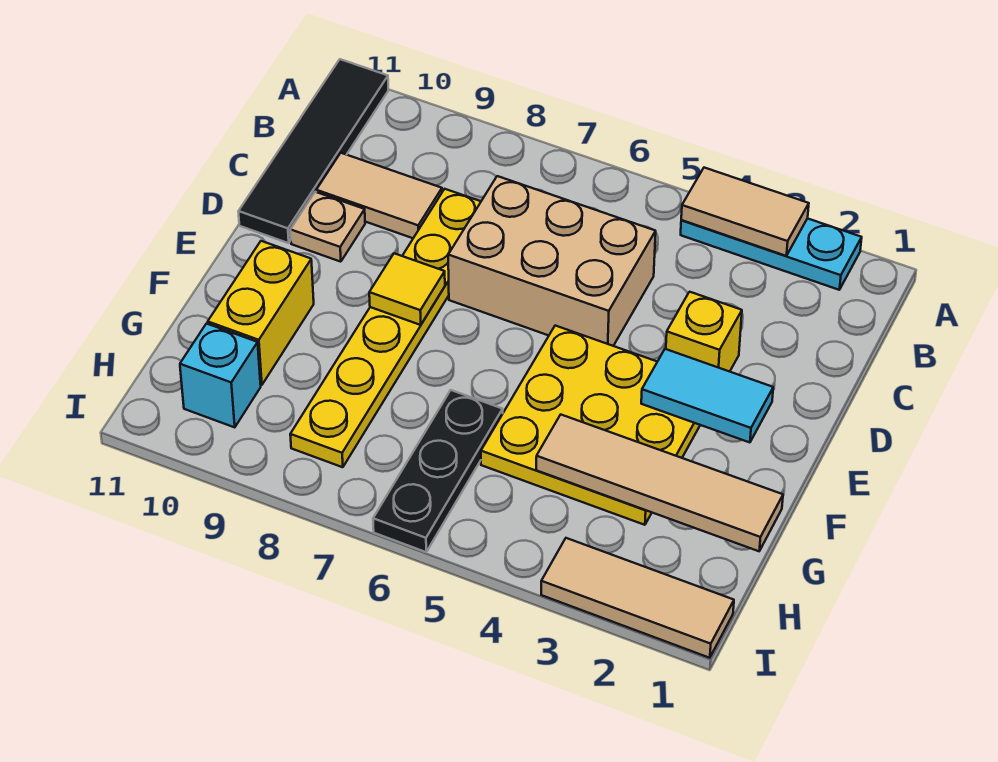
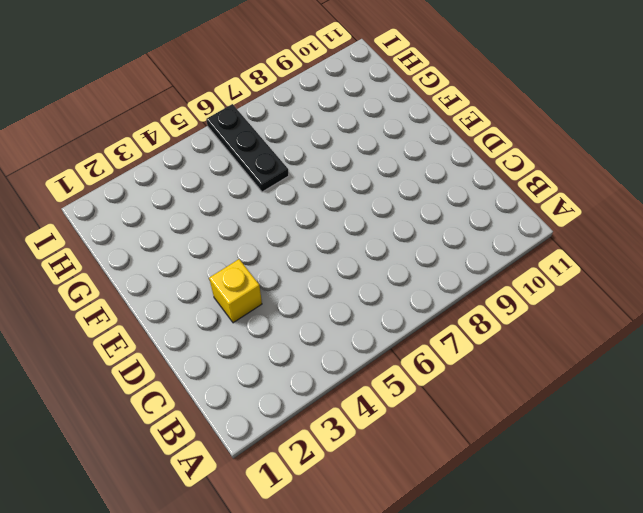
none -> cyan plate A2:A4 level 1
none -> black tile A11:D11 level 1
none -> tan brick C5:D7 level 1

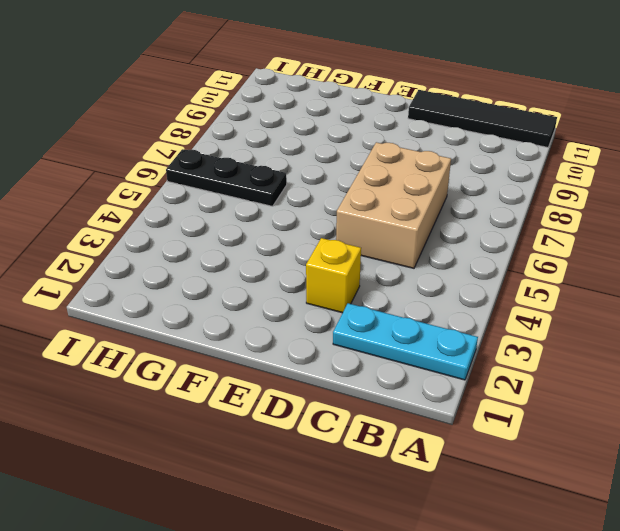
cyan plate A2:C2 level 1 -> cyan plate A2:A4 level 1
none -> yellow plate C8:H8 level 1
none -> tan tile C9:C10 level 1
none -> tan plate D10 level 1

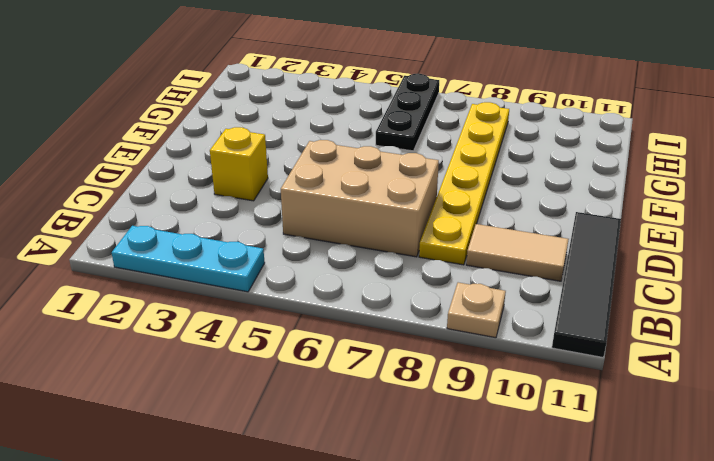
tan plate A9 level 1 -> tan plate D10 level 1
none -> yellow plate E3:G5 level 1
none -> yellow brick F10:G10 level 1
none -> cyan brick H10 level 1

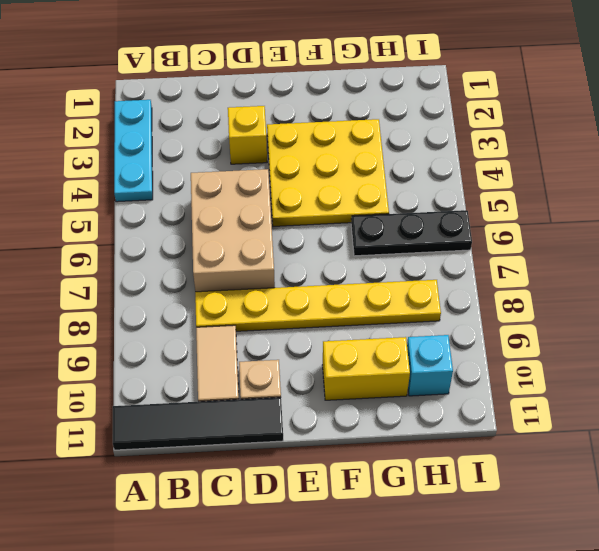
none -> tan tile I1:I3 level 1
none -> tan tile A3:A4 level 2
none -> cyan tile E2:E3 level 2

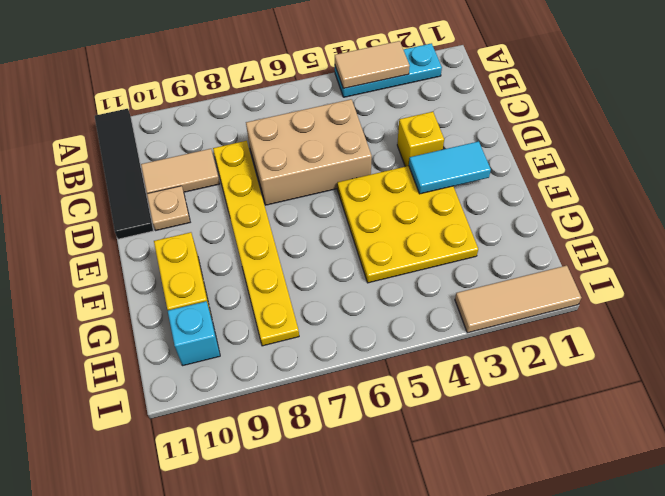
none -> black plate G6:I6 level 1
none -> yellow tile E8 level 2
none -> tan tile G1:G4 level 2

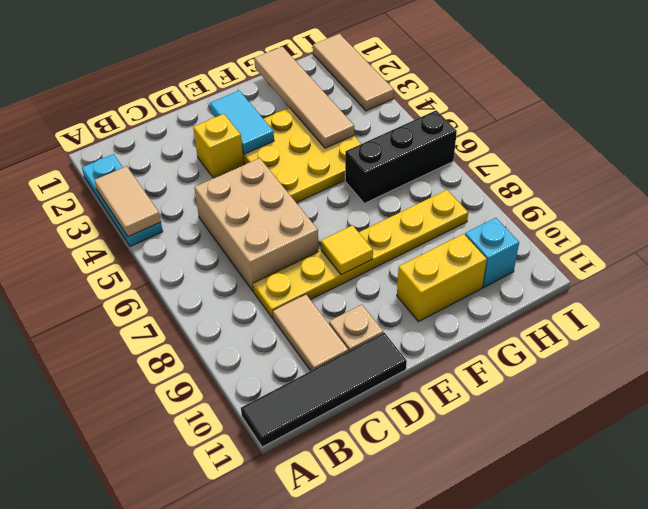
black brick G6:I6 level 1 -> black plate G6:I6 level 1

